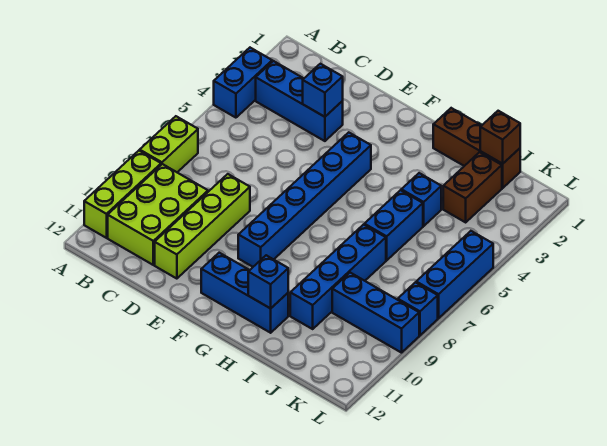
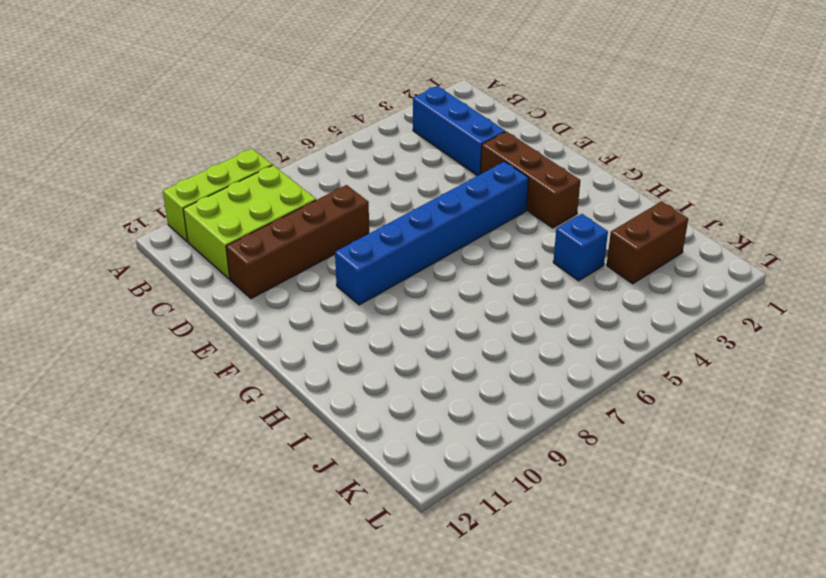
brown brick D8:D11 level 1 -> lime brick D8:D11 level 1
brown brick E3:G3 level 1 -> brown brick H1:J1 level 1
none -> blue brick A3:A4 level 1
none -> lime brick A7:A8 level 1
none -> blue brick F11:H11 level 1

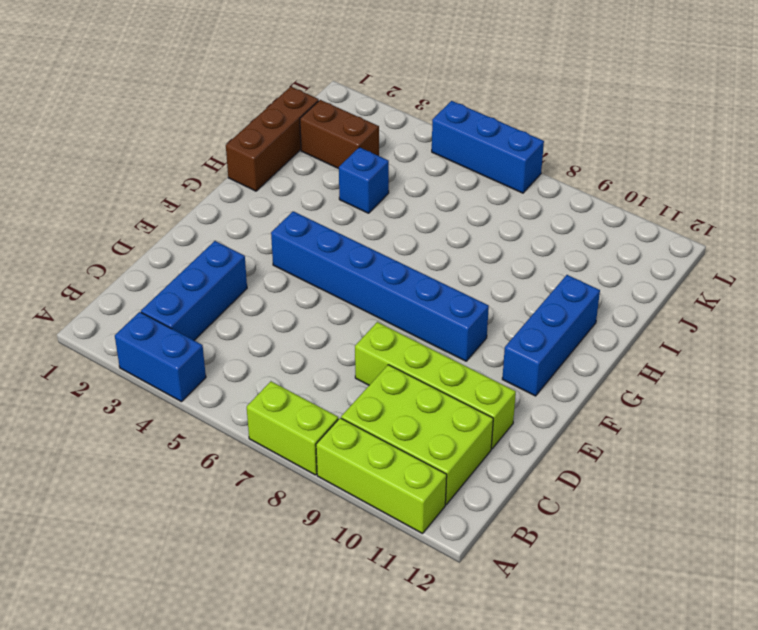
none -> blue brick I5:I6 level 1
none -> blue brick I7:I10 level 1
none -> blue brick J9:L9 level 1

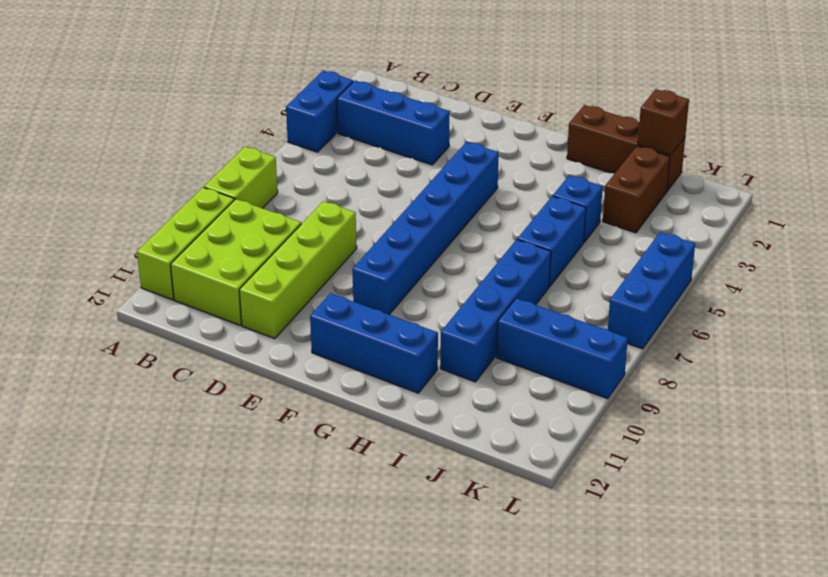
none -> blue brick L8 level 1
none -> blue brick D3 level 2
none -> blue brick H11 level 2

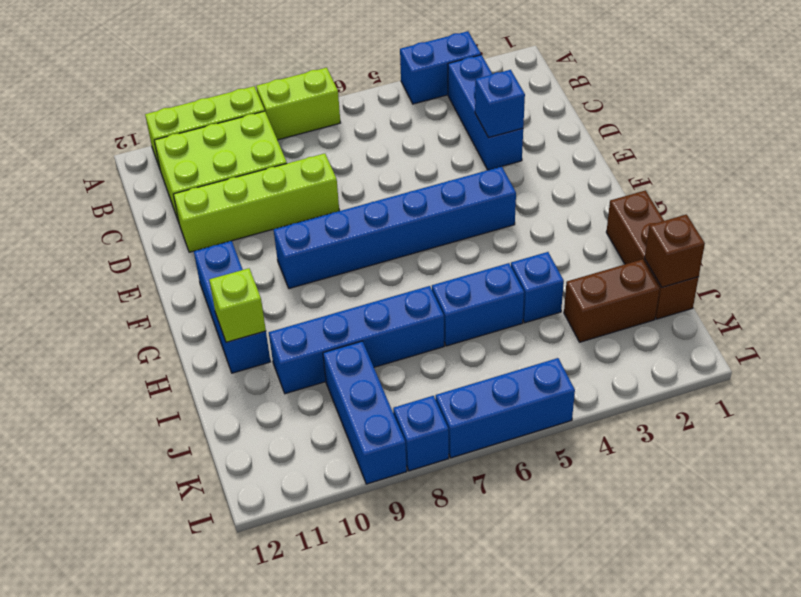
lime brick H11 level 2 -> blue brick H11 level 2

